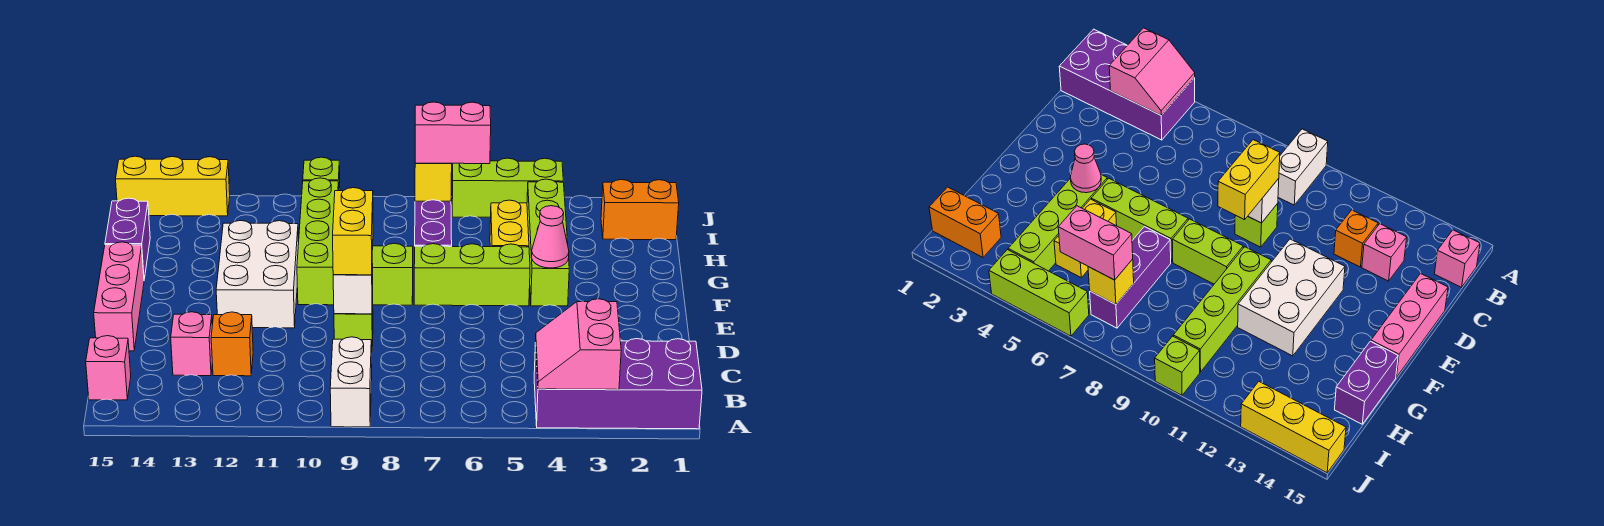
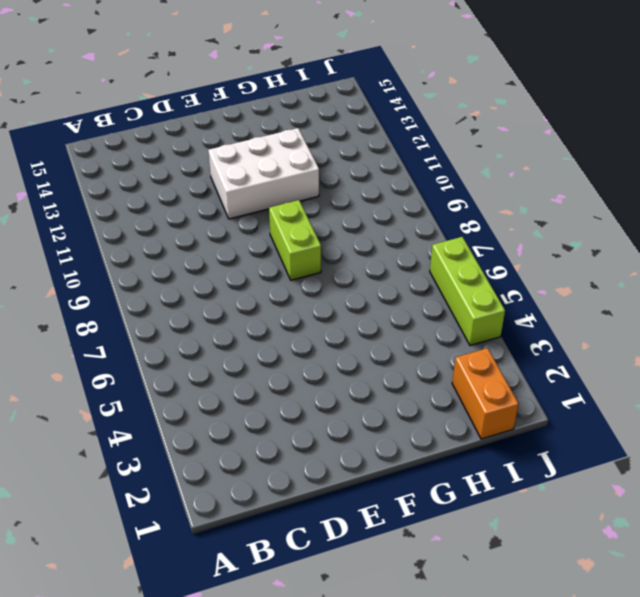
none -> purple brick A1:B4 level 1
none -> white brick A9:B9 level 1
none -> pink brick B15 level 1

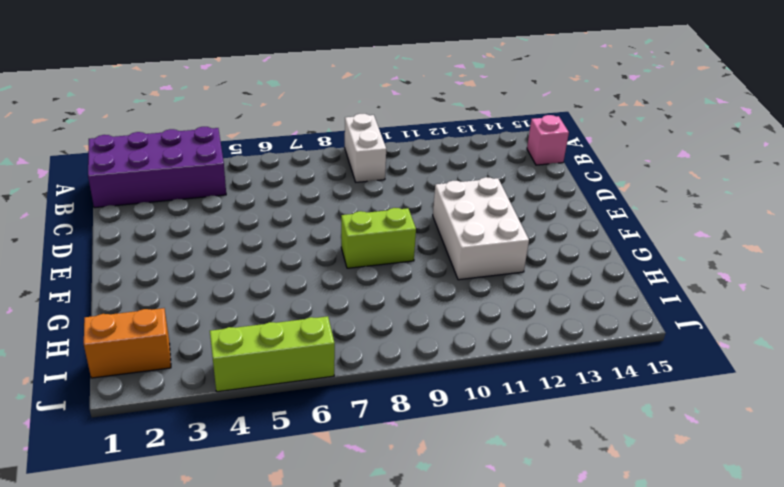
none -> orange brick C12 level 1
none -> pink brick C13 level 1
none -> lime brick D9 level 1

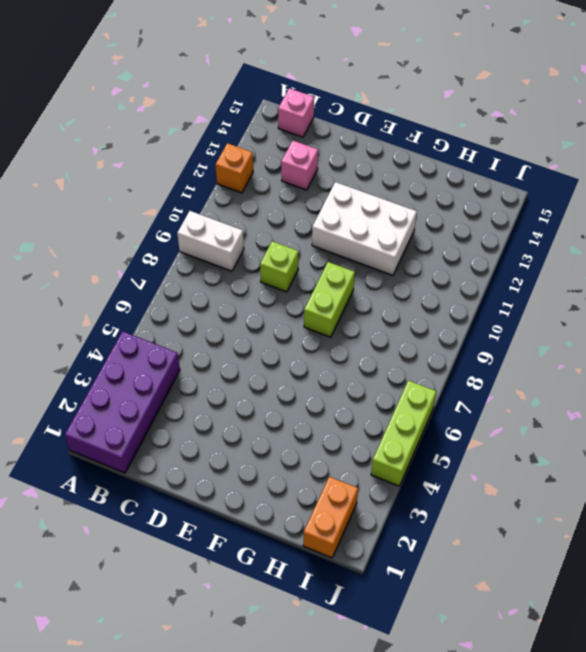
orange brick A12 level 1 -> orange brick C12 level 1
none -> pink brick D15:F15 level 1
none -> lime brick F4:I4 level 1
none -> lime brick F5:F7 level 1

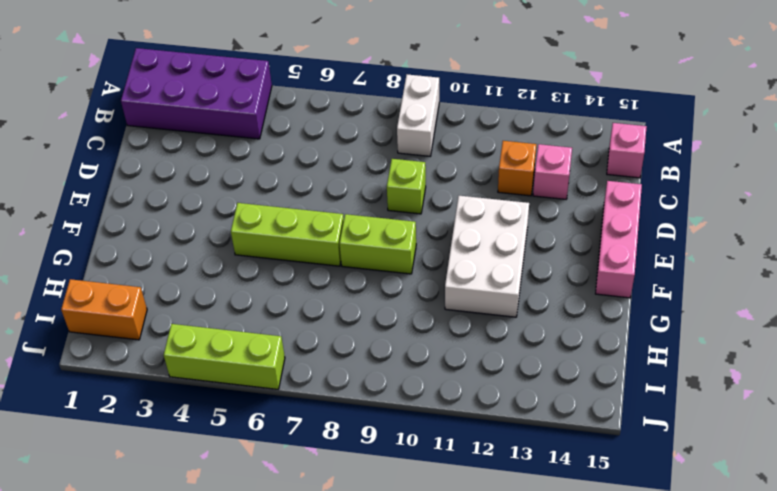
none -> lime brick F4:I4 level 1
none -> lime brick F10:I10 level 1
none -> yellow brick G5:H5 level 1

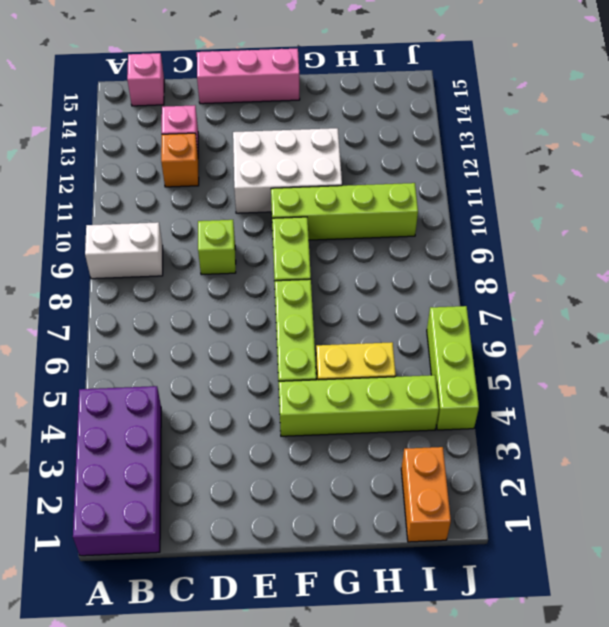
none -> purple brick G7:I7 level 1
none -> purple brick G15:H15 level 1
none -> lime brick J10 level 1

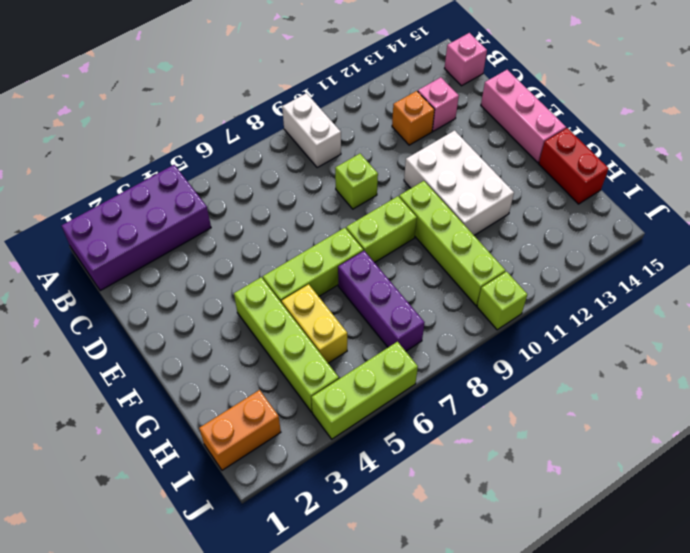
red brick G15:H15 level 1 -> purple brick G15:H15 level 1
none -> yellow brick J13:J15 level 1
none -> pink slope A3:B4 level 2 top 3
none -> white brick D9 level 2

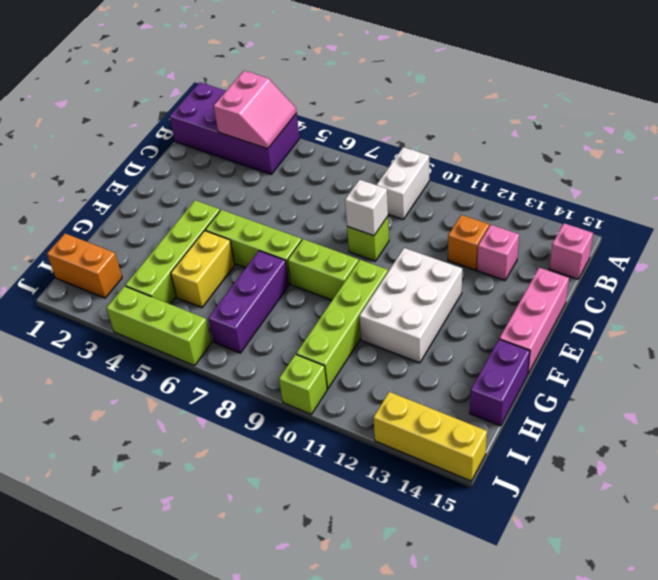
none -> pink cone F4 level 2
none -> yellow brick I7 level 2
none -> yellow brick D9:E9 level 3

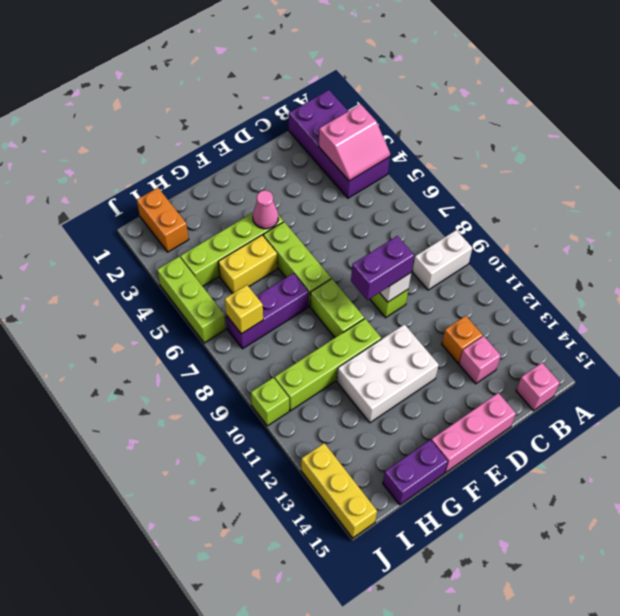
purple brick D9:E9 level 3 -> yellow brick D9:E9 level 3
none -> pink brick I6:I7 level 3

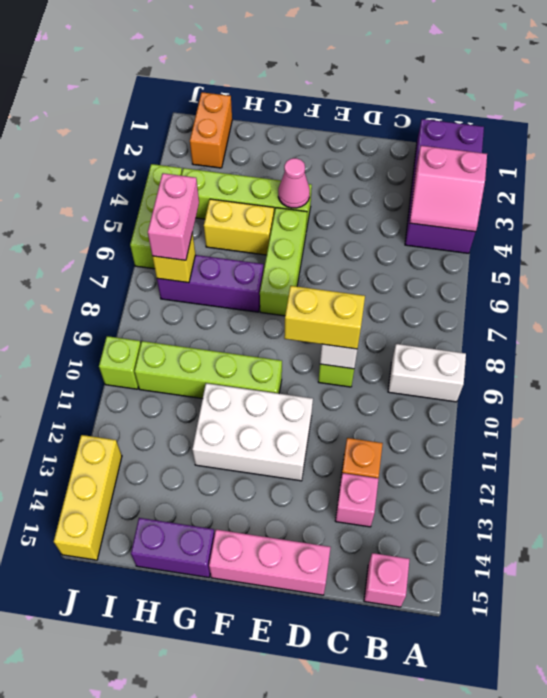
none -> lime brick F8:F9 level 1

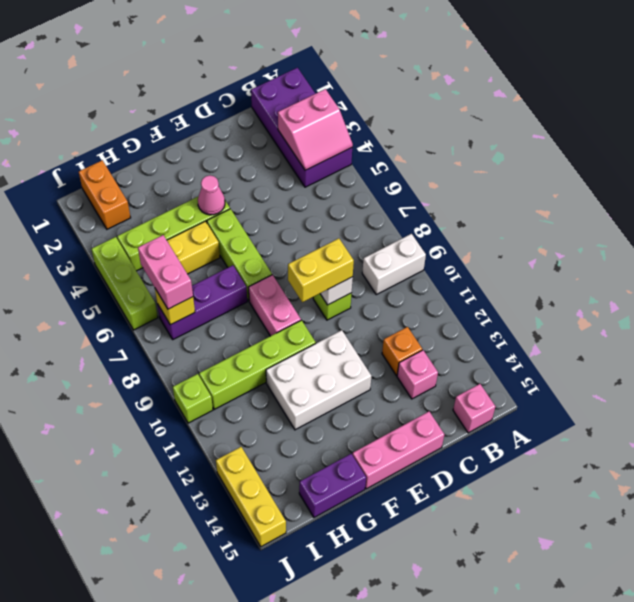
pink brick F8:F9 level 1 -> lime brick F8:F9 level 1

